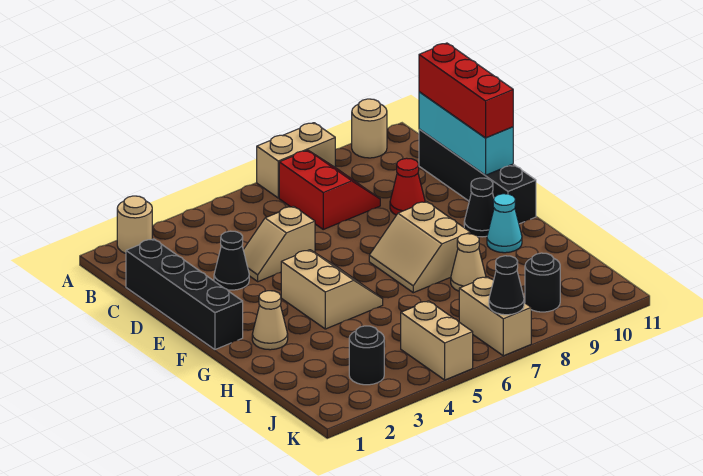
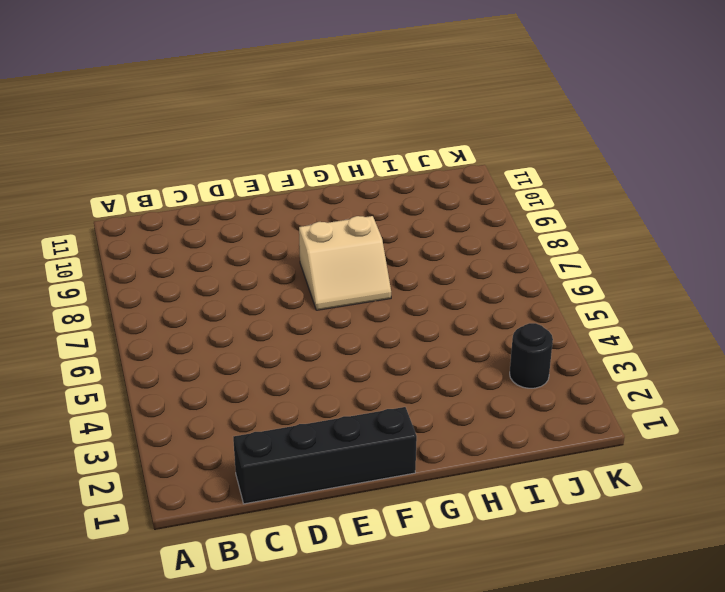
none -> tan round brick A2 level 1
none -> tan brick A7:A8 level 1
none -> tan round brick A10 level 1

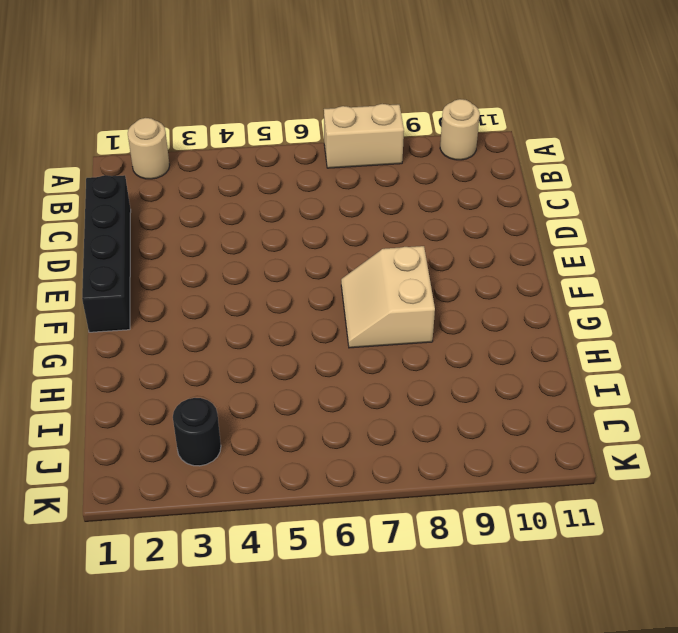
none -> red slope B7:C8 level 1 top 7
none -> black brick C11:F11 level 1
none -> black cone D3 level 1

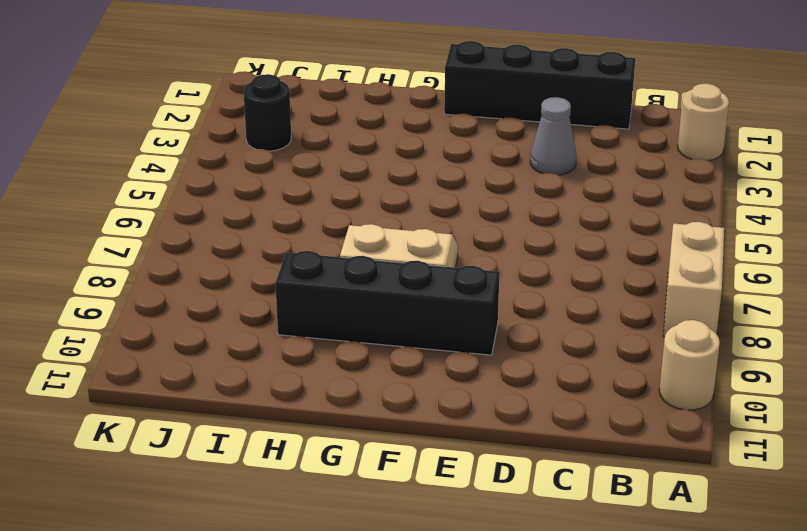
grey cone D3 level 1 -> black cone D3 level 1
black brick E9:H9 level 1 -> black brick C11:F11 level 1
none -> red slope B7:C8 level 1 top 7
none -> tan slope D4:D5 level 1 top 5
none -> red cone D9 level 1

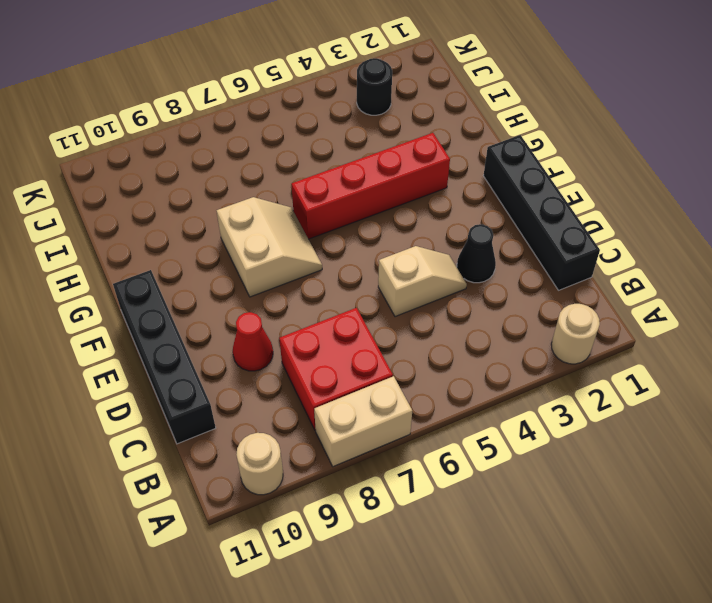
red brick B7:C8 level 1 -> red slope B7:C8 level 1 top 7
red brick G3:G6 level 1 -> tan slope F4:G5 level 1 top 4
none -> black cone F10 level 1
none -> tan cone G2 level 1
none -> cyan cone G10 level 1

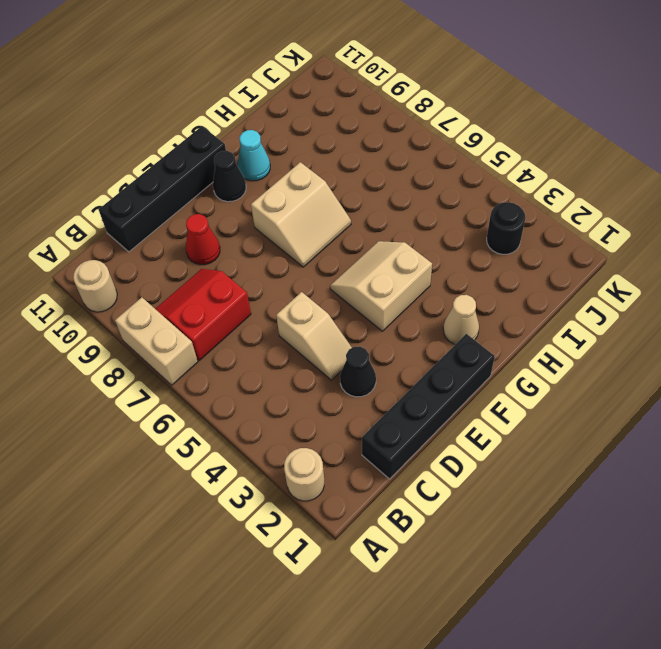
none -> tan cone H8 level 1
none -> tan brick J5:K5 level 1
none -> tan brick J7:K7 level 1

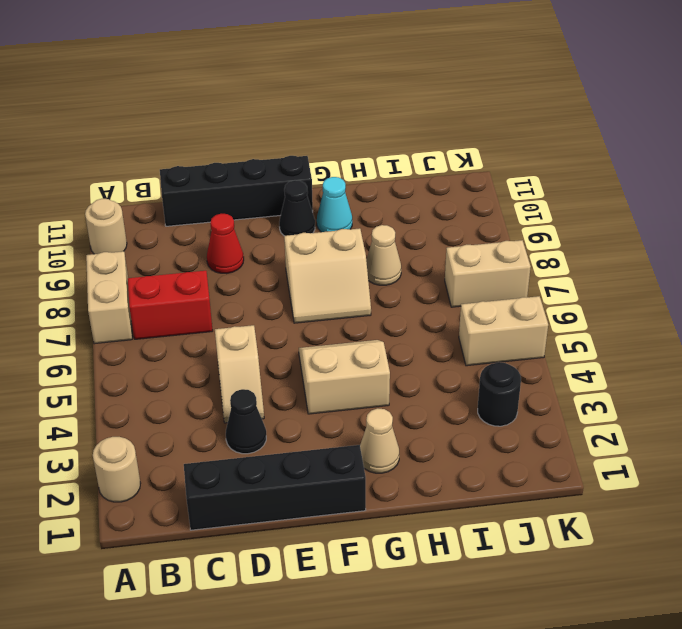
none -> black round brick J9 level 1
none -> cyan brick C11:E11 level 2
none -> black cone K7 level 2

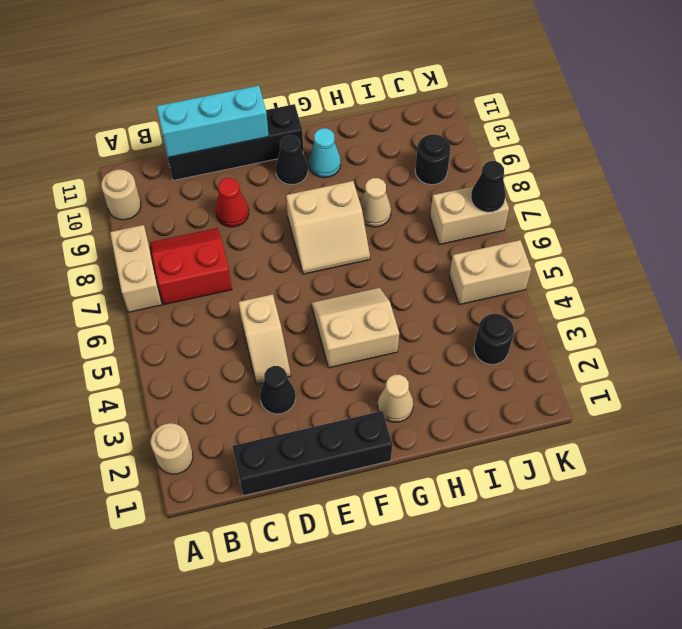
none -> red brick C11:E11 level 3

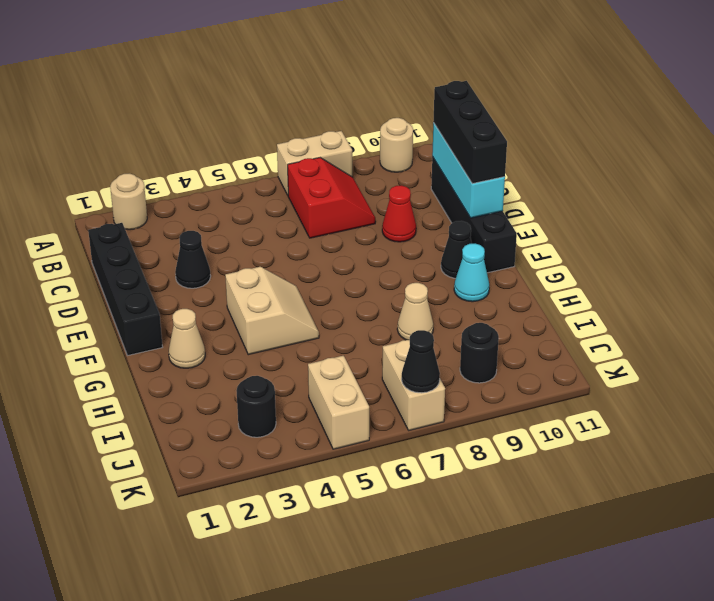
black brick C11:E11 level 3 -> red brick C11:E11 level 3
none -> tan slope D4:D5 level 1 top 5
none -> tan slope F7:G8 level 1 top 8

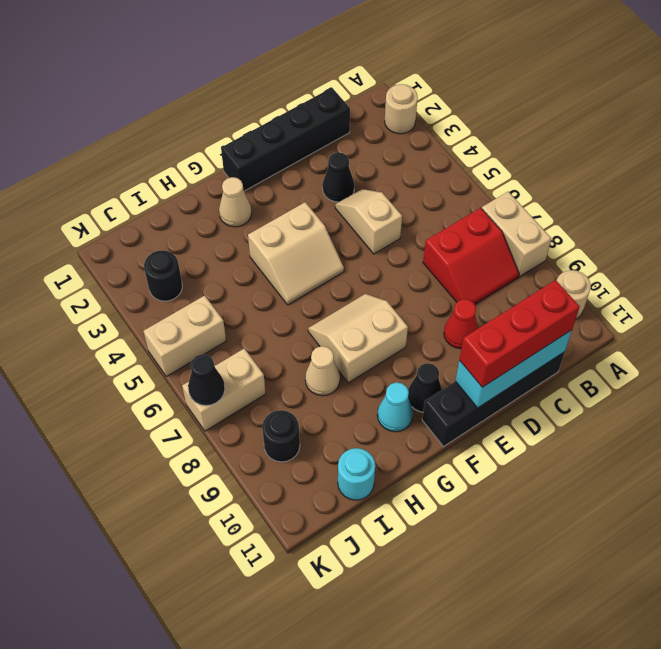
cyan round brick I11 level 1 -> none

